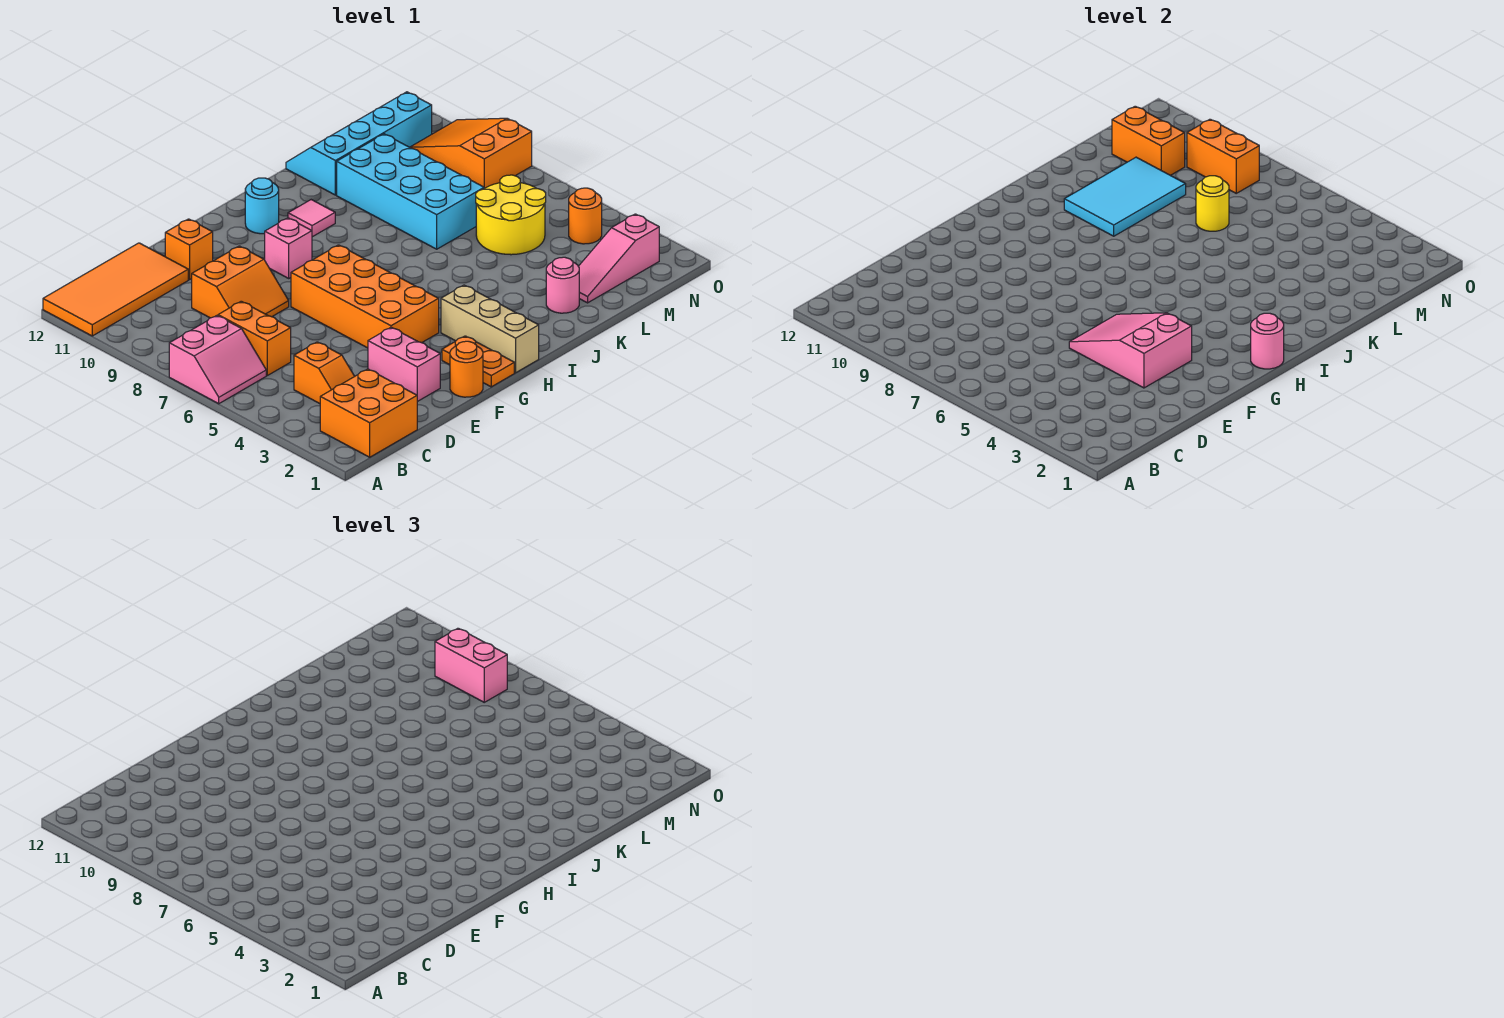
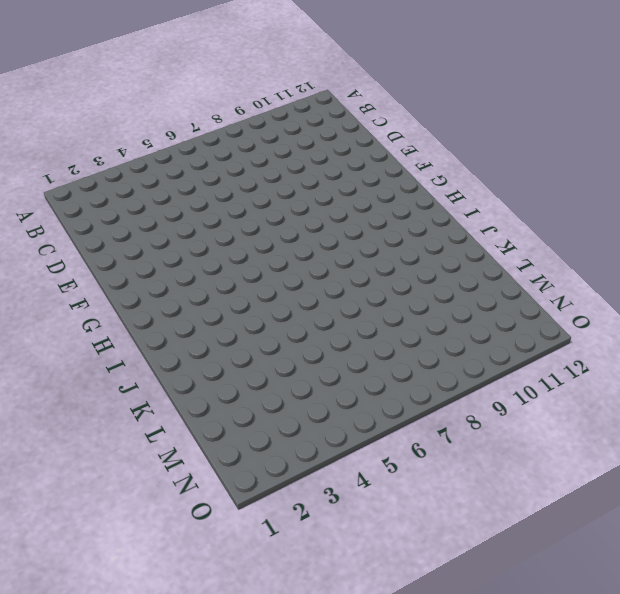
none -> pink slope A6:B7 level 1 top 7
none -> orange tile A11:D12 level 1
none -> orange brick B1:C2 level 1

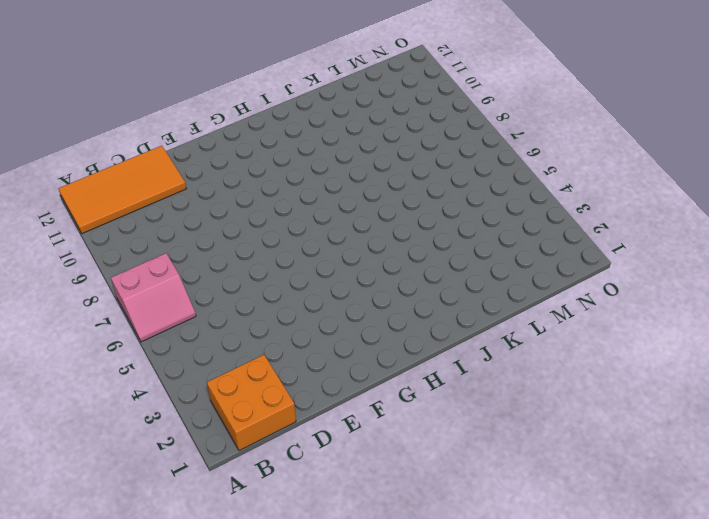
none -> orange slope C3:C4 level 1 top 4
none -> orange brick C6:C7 level 1
none -> orange slope D8:E9 level 1 top 9

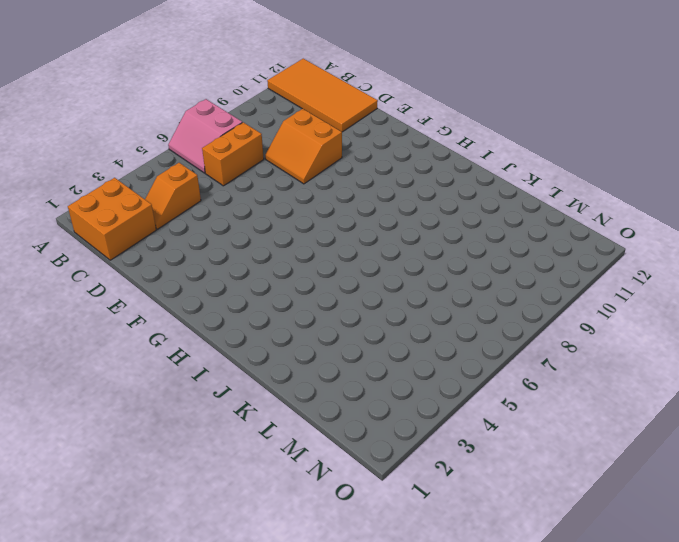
none -> pink brick E2:E3 level 1
none -> orange brick E11 level 1
none -> orange round brick F1 level 1

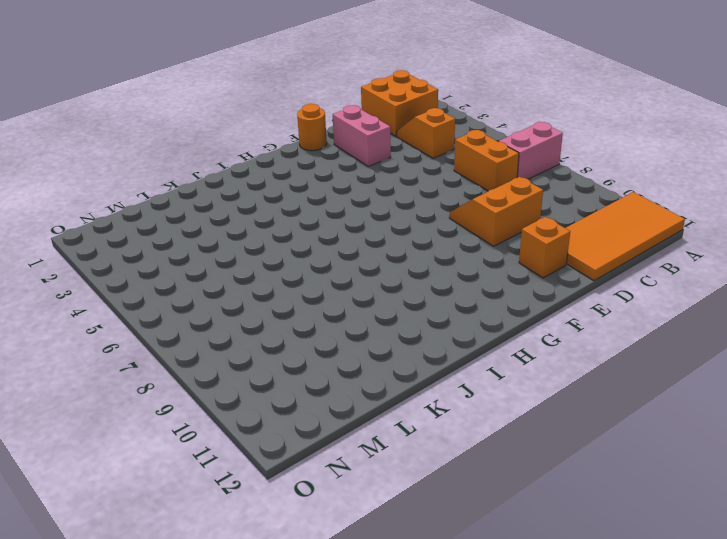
none -> orange brick F4:G7 level 1
none -> orange plate G1:G2 level 1
none -> pink brick G9 level 1

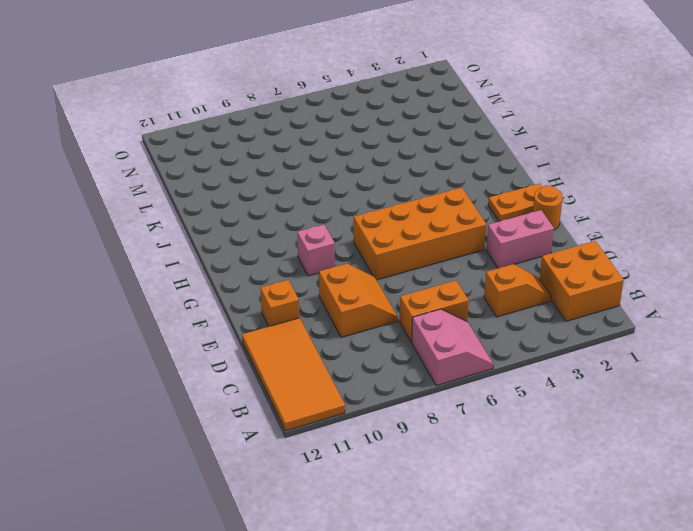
none -> tan brick H1:H3 level 1
none -> cyan round brick H11 level 1
none -> pink tile I10 level 1

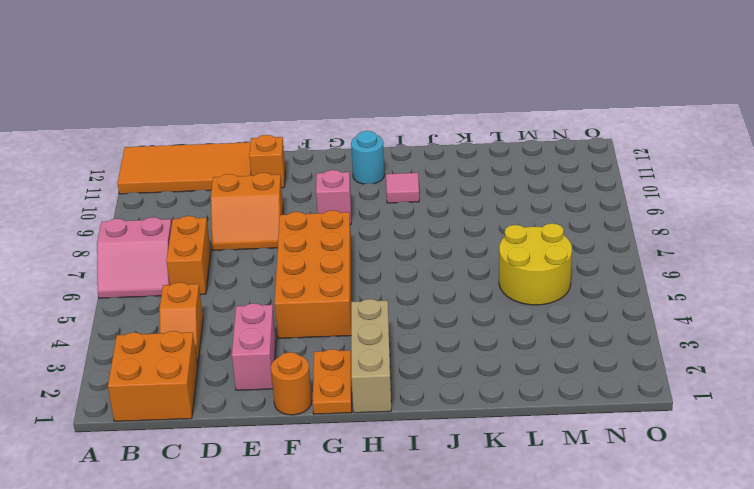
none -> pink round brick K2 level 1
none -> cyan brick K7:L10 level 1
none -> cyan slope K11:N12 level 1 top 11

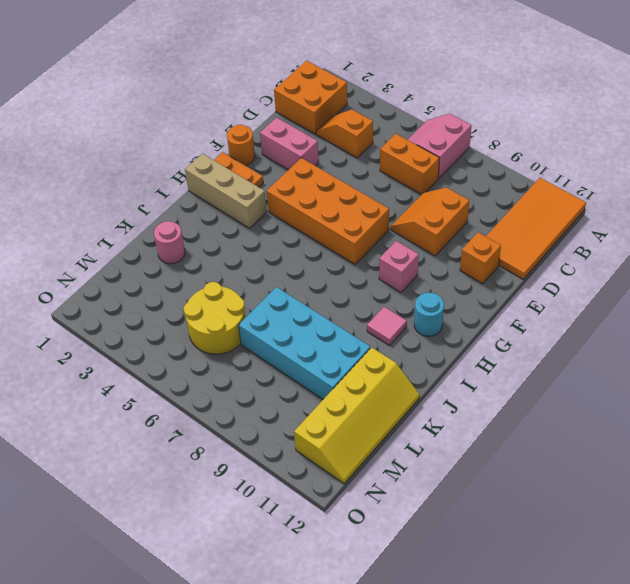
yellow slope K11:N12 level 1 top 11 -> cyan slope K11:N12 level 1 top 11
none -> pink slope L2:N2 level 1 top N
none -> orange round brick N4 level 1
none -> orange slope N8:O10 level 1 top 8

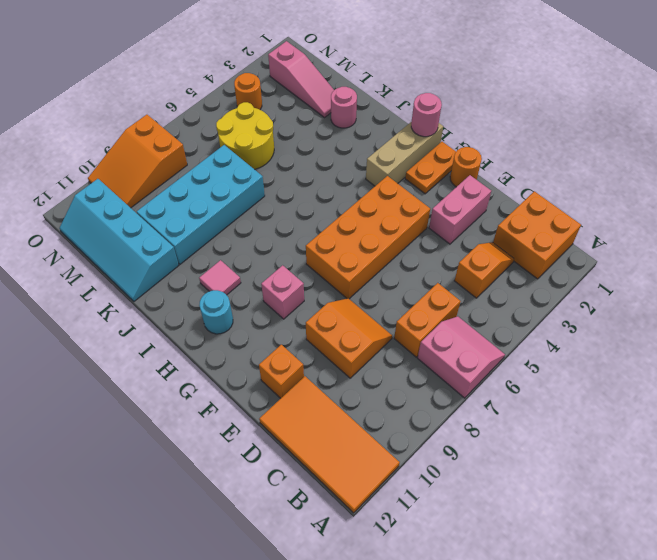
none -> pink slope E3:F5 level 2 top 3
none -> cyan tile J9:L10 level 2
none -> yellow round brick L7 level 2

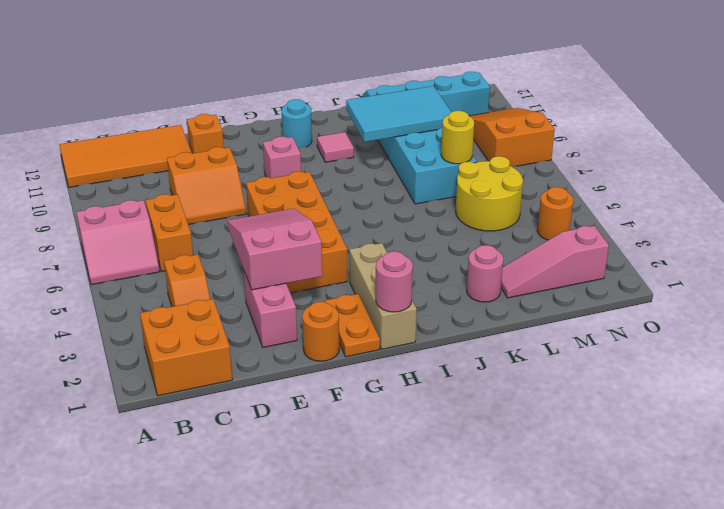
none -> orange brick M10:M11 level 2
none -> orange brick N8:N9 level 2
none -> pink brick N8:N9 level 3

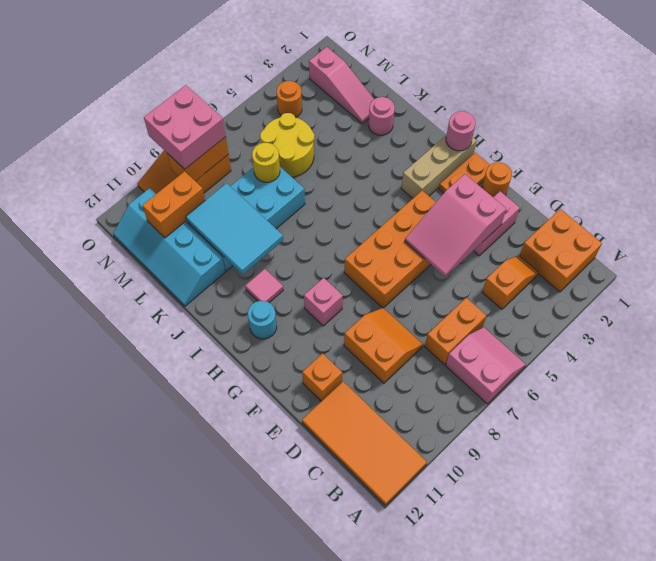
pink brick N8:O9 level 3 -> pink brick N8:N9 level 3

